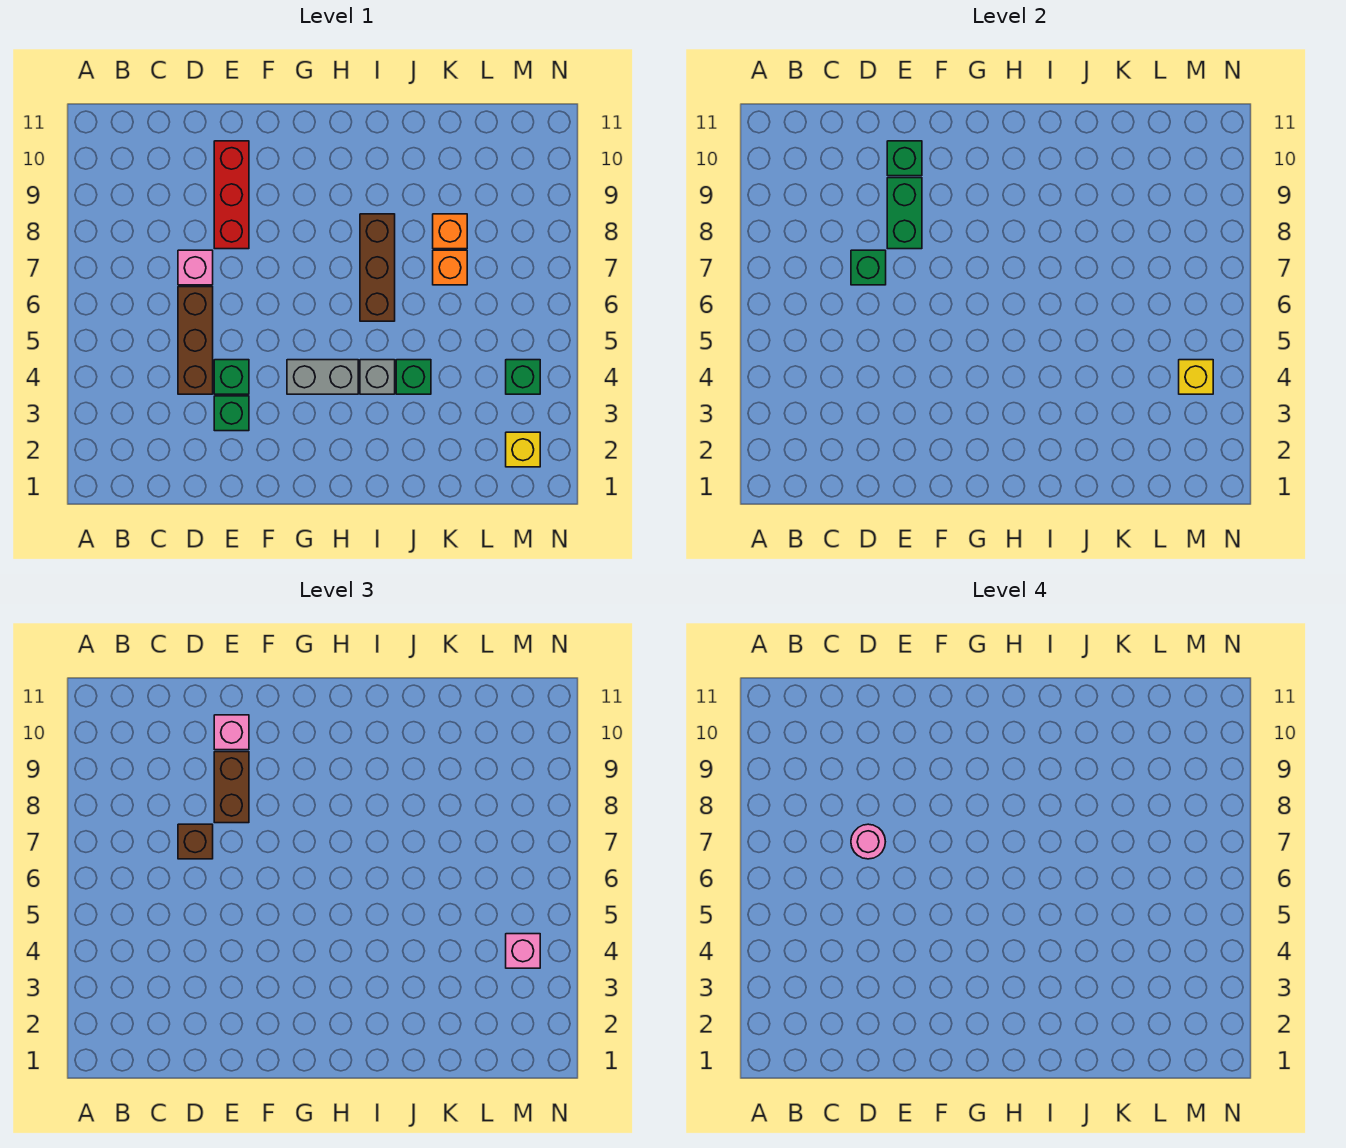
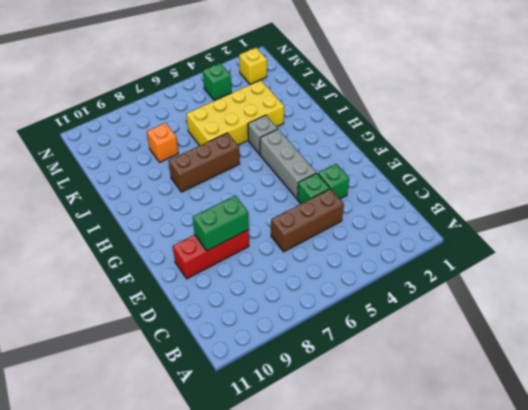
grey brick F4:H4 level 1 -> grey brick G4:H4 level 1
yellow brick J3:K6 level 1 -> green brick J4 level 1
none -> pink brick D7 level 1
none -> orange brick K7 level 1
none -> green brick D7 level 2

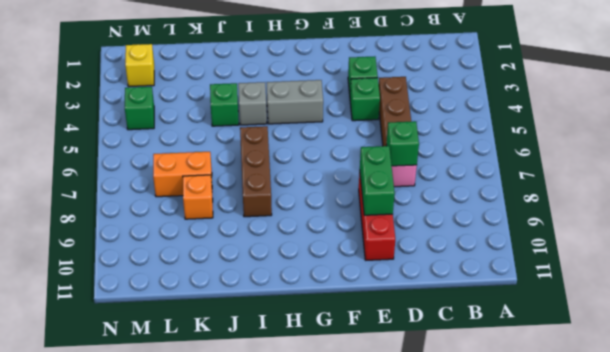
orange brick K7:L7 level 1 -> orange brick K7 level 1
none -> green brick E10 level 2
none -> yellow brick M4 level 2
none -> brown brick D7 level 3

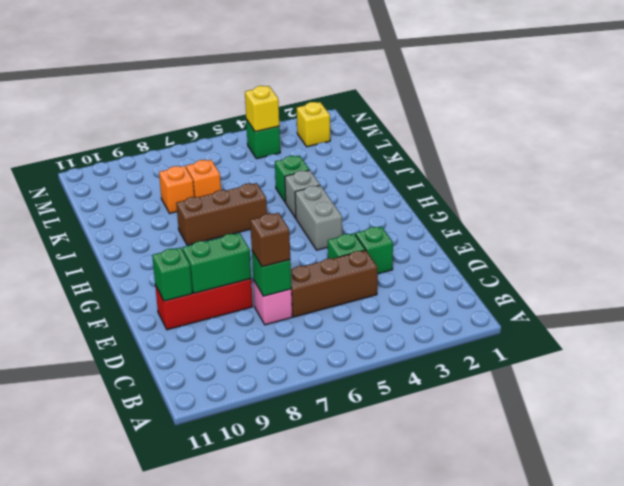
none -> brown brick E8:E9 level 3
none -> pink brick E10 level 3
none -> pink brick M4 level 3

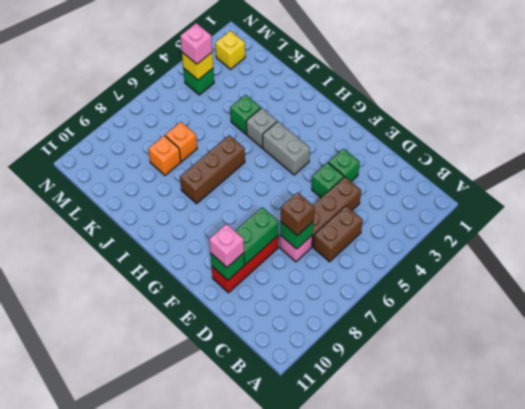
brown brick C5:C6 level 1 -> brown brick E8:E9 level 3
none -> pink round brick D7 level 4

